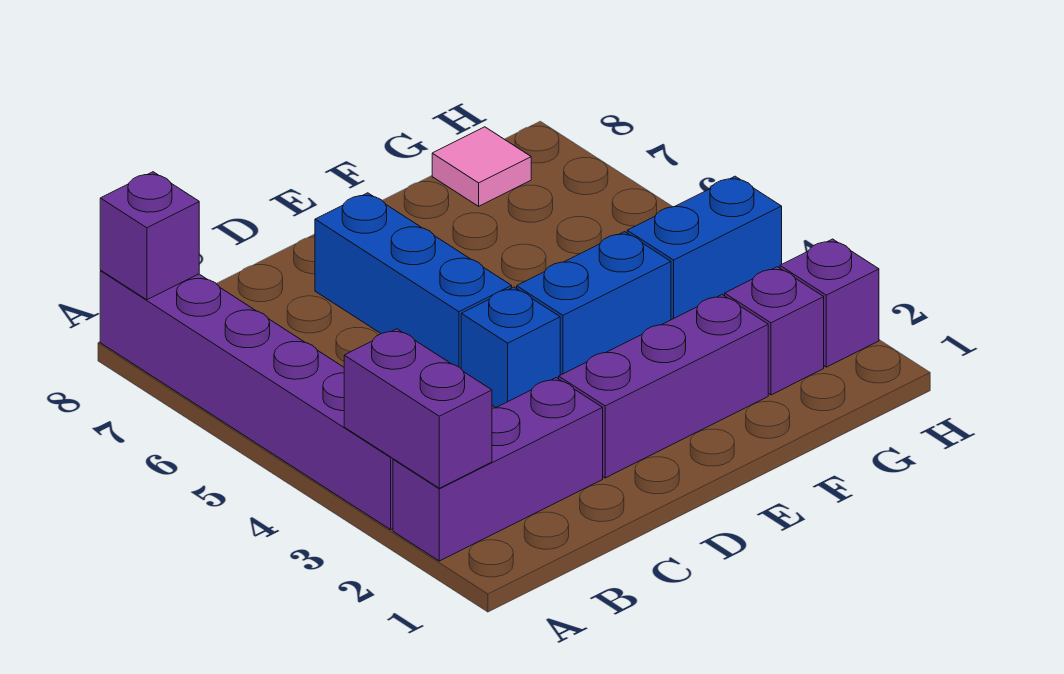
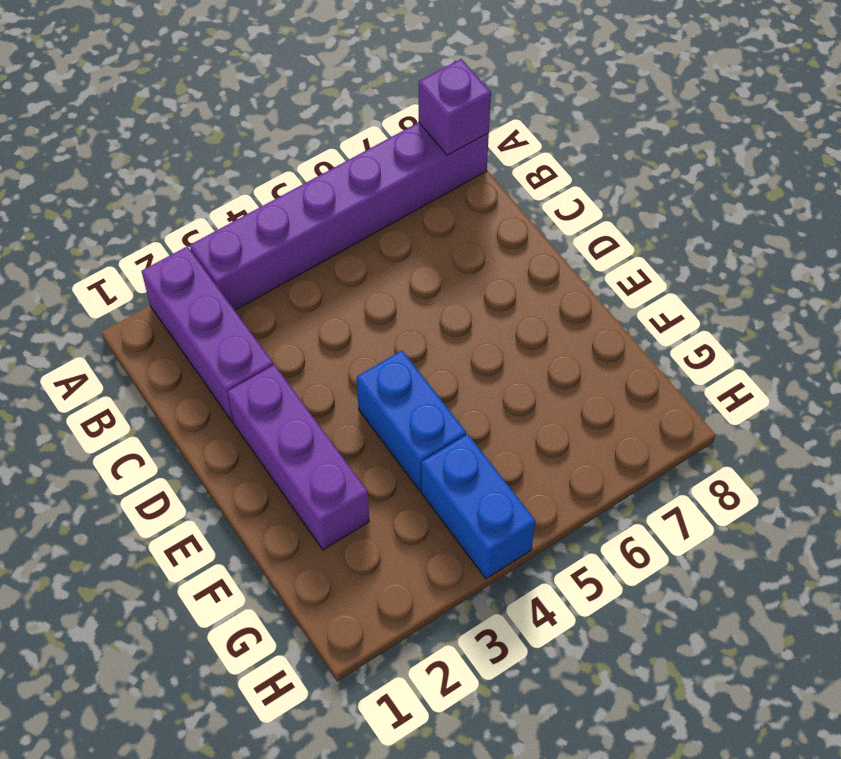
none -> blue brick D4 level 1
none -> blue brick D5:D7 level 1
none -> purple brick G2 level 1

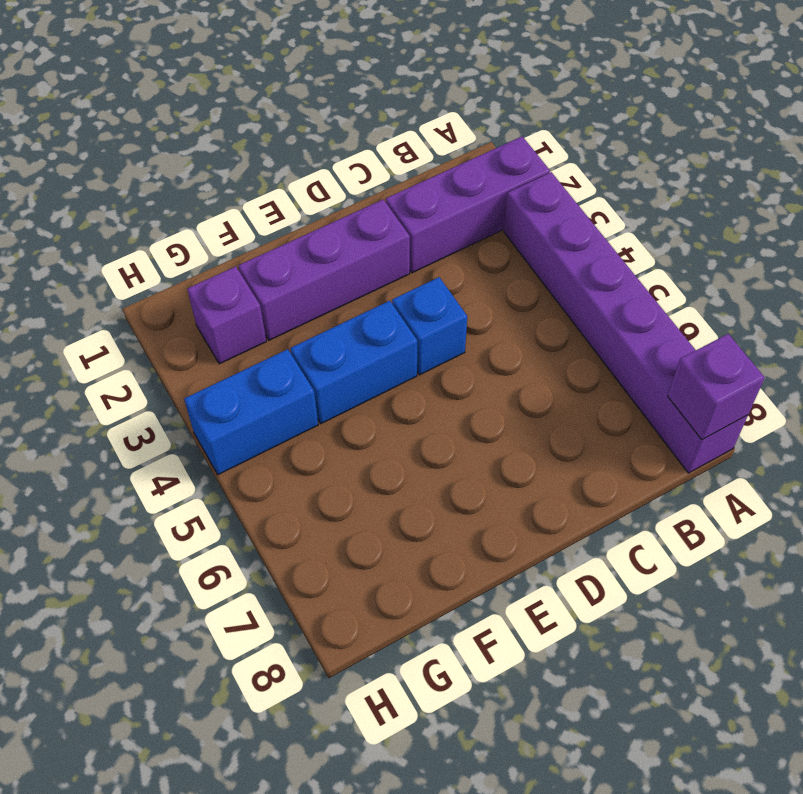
none -> blue brick D5:D7 level 1
none -> pink tile G8 level 1
none -> purple brick H2 level 1

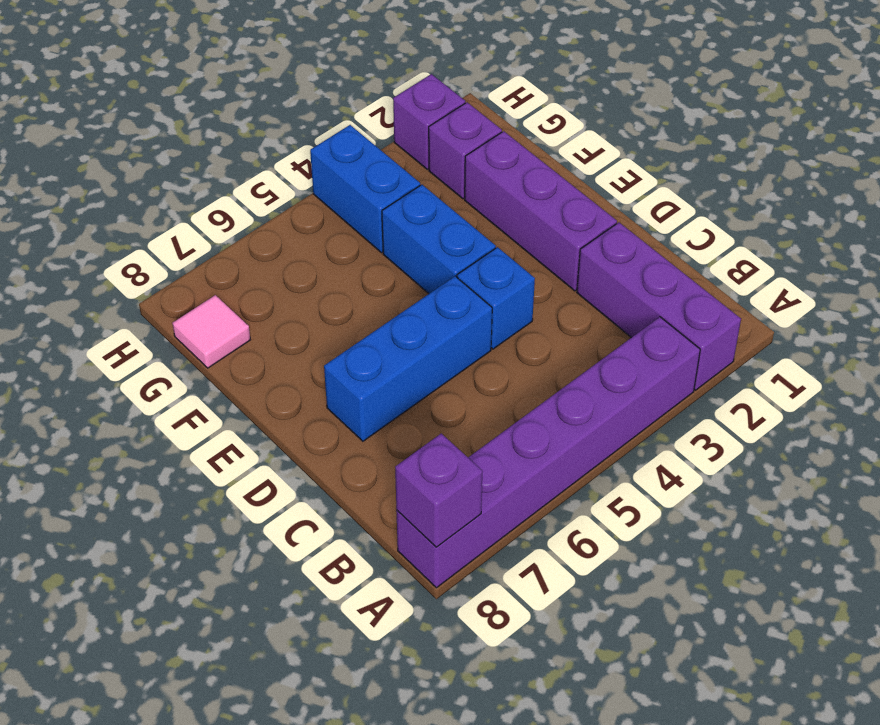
none -> purple brick A2:A3 level 2

